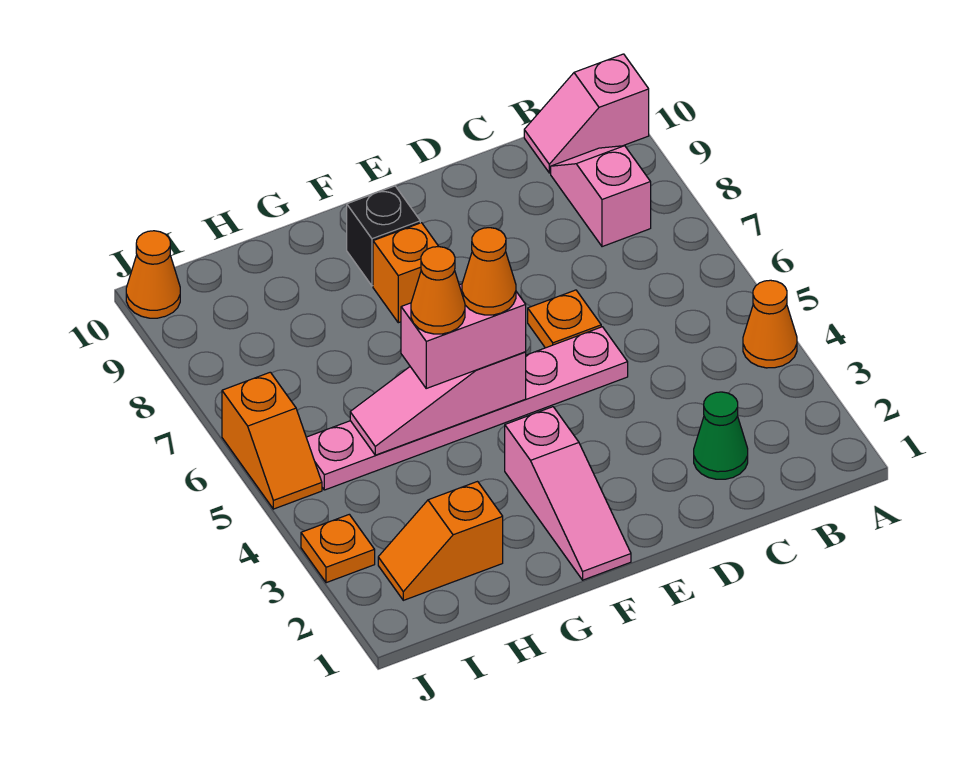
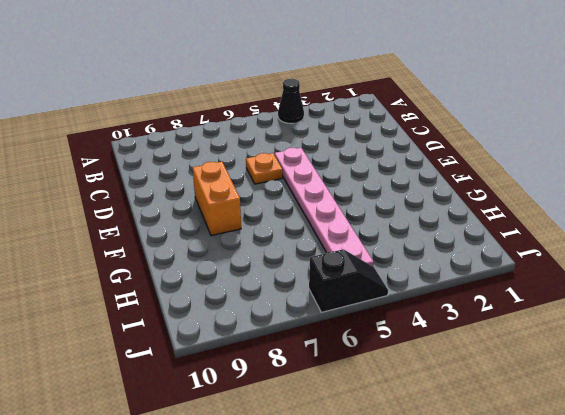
black cone A4 level 1 -> orange cone A4 level 1
orange brick E8:F8 level 1 -> orange brick F8 level 1
black slope J5:J6 level 1 top 6 -> orange slope J5:J6 level 1 top 6
none -> pink slope A10:B10 level 1 top A
none -> pink slope B8:B9 level 1 top 8
none -> green cone C2 level 1

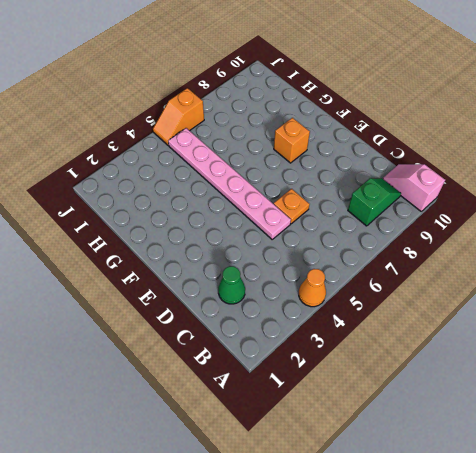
green slope B8:B9 level 1 top 8 -> pink slope B8:B9 level 1 top 8
none -> pink slope F1:F3 level 1 top 3
none -> black brick F9 level 1
none -> orange slope H2:I2 level 1 top H

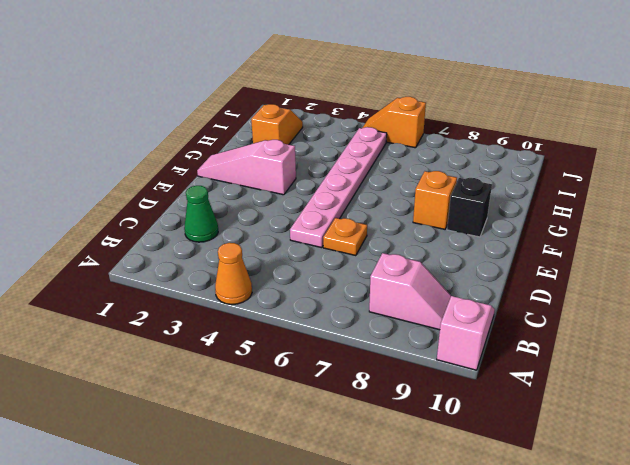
none -> orange plate J3 level 1
none -> orange cone J10 level 1
none -> pink slope F5:H5 level 2 top F

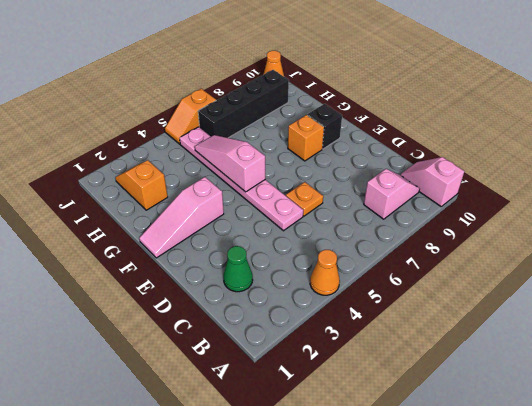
black brick I6:I9 level 1 -> none
none -> orange plate J3 level 1
none -> pink brick F5:G5 level 3
none -> orange cone F5 level 4

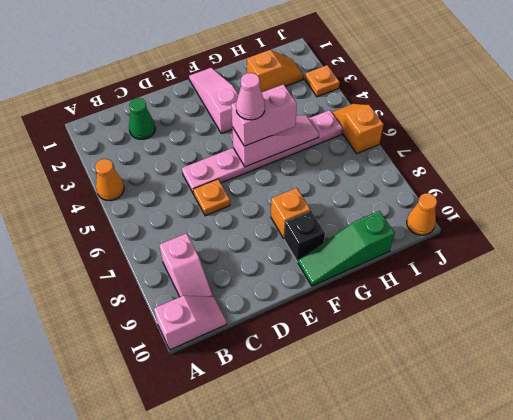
pink cone F5 level 4 -> orange cone F5 level 4
green slope F10:H10 level 1 top H -> none
none -> orange cone G5 level 4

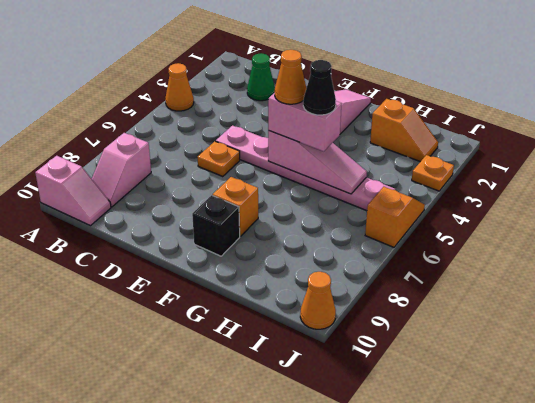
black cone G5 level 4 -> orange cone G5 level 4

